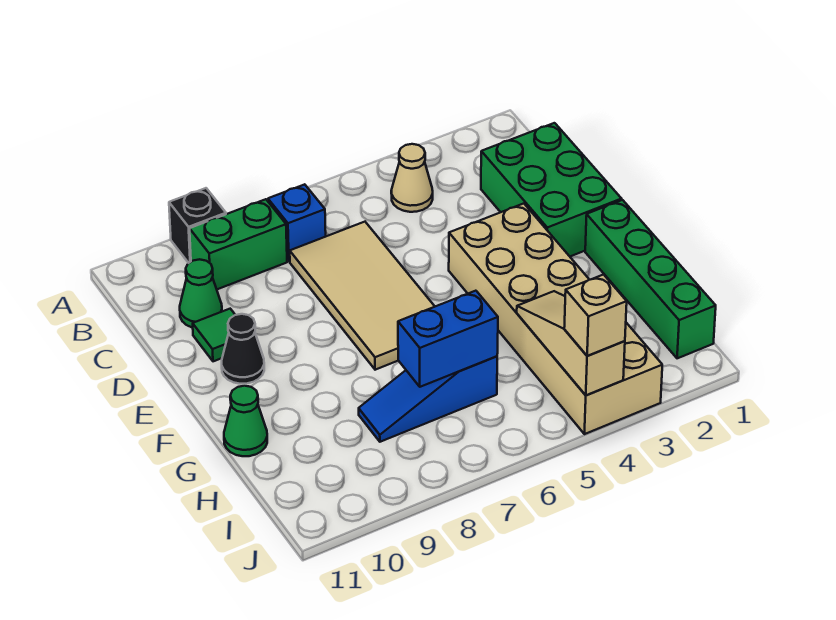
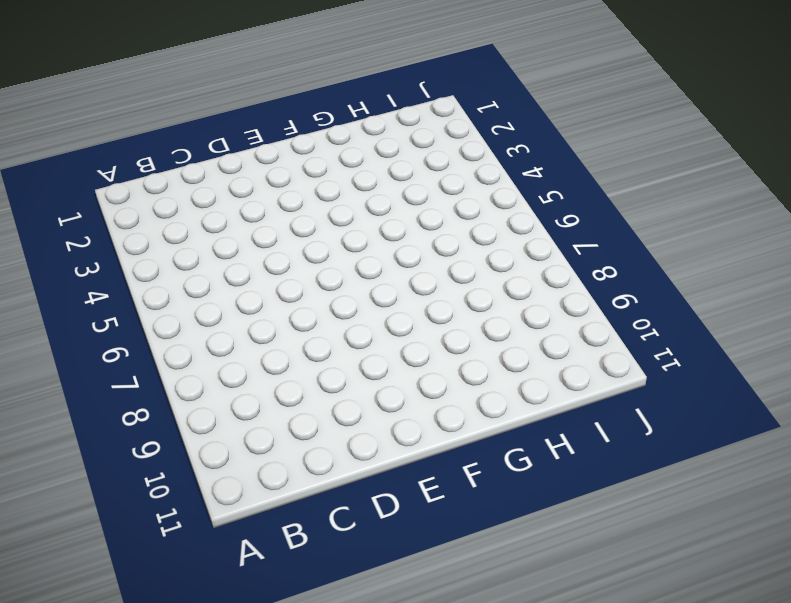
none -> black brick A9 level 1
none -> tan cone B4 level 1
none -> blue brick B7 level 1

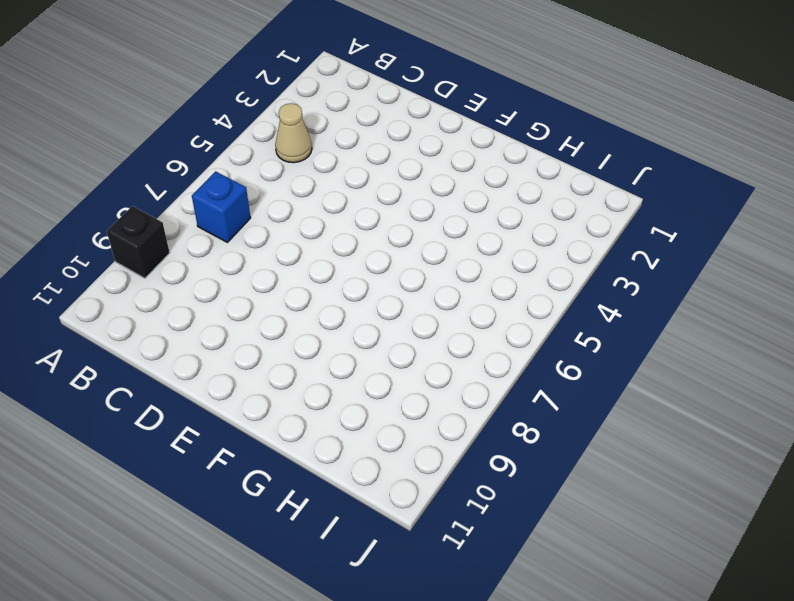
none -> green brick B8:B9 level 1
none -> green brick C1:E2 level 1
none -> tan tile C6:F7 level 1

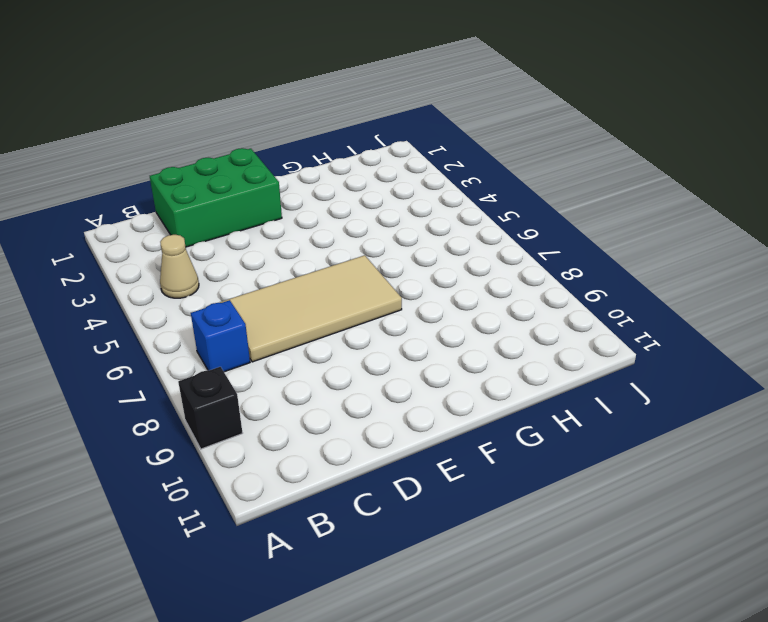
none -> green brick B8:B9 level 1
none -> green cone C10 level 1
none -> green tile D10 level 1

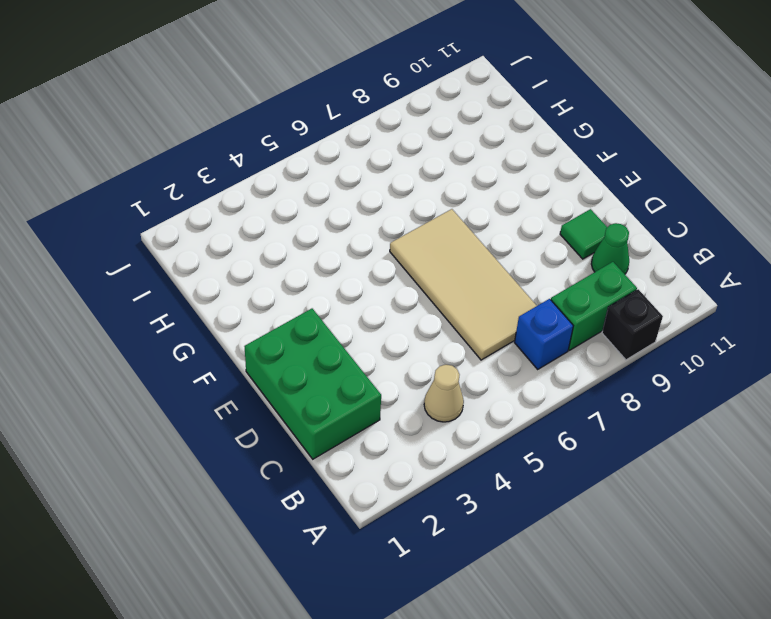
none -> tan brick E3:J4 level 1
none -> black cone E10 level 1
none -> green brick F1:I1 level 1

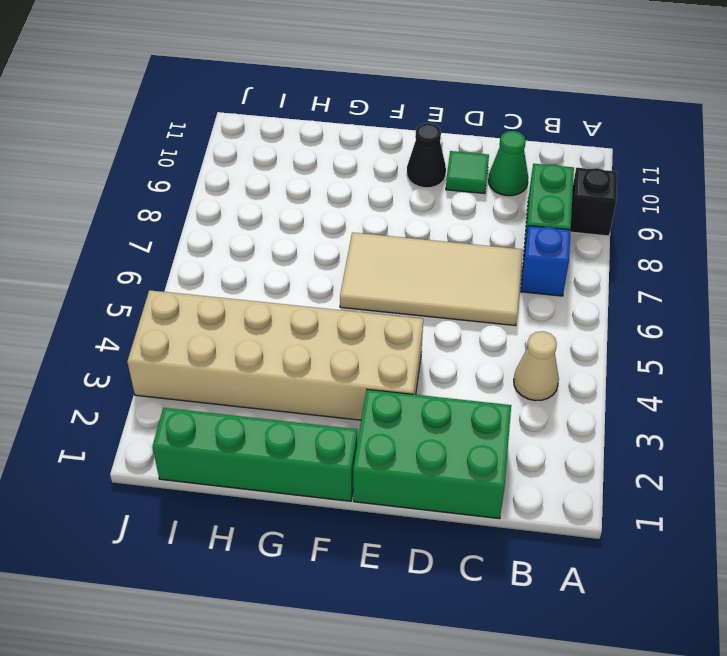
none -> green cone G11 level 1
none -> blue slope H6:H8 level 1 top 6
none -> tan slope H4:J4 level 2 top J

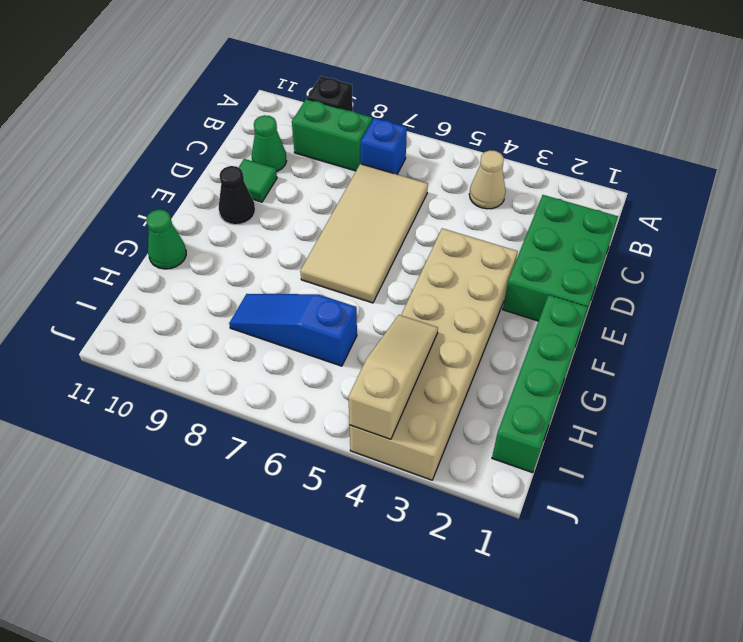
none -> blue brick H6:H7 level 2
none -> tan brick J4 level 3

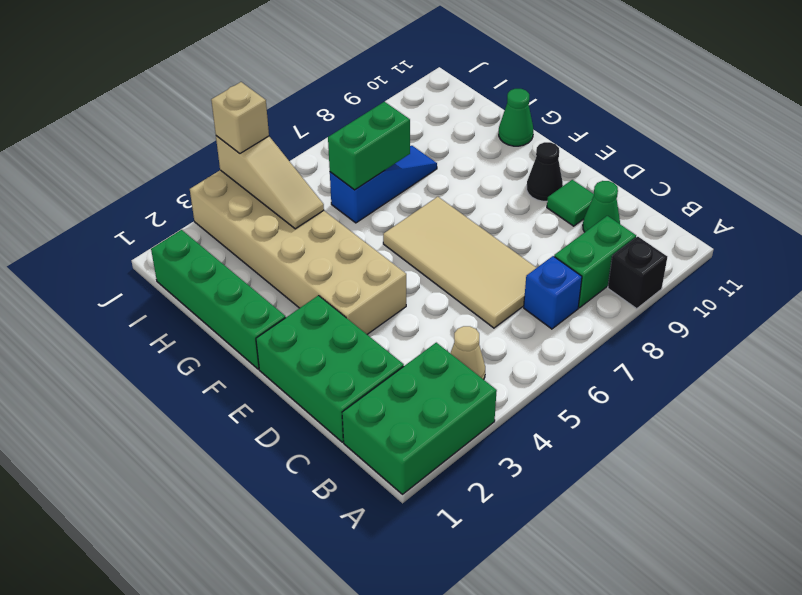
green brick A1:B3 level 1 -> none
green brick H6:H7 level 2 -> blue brick H6:H7 level 2

